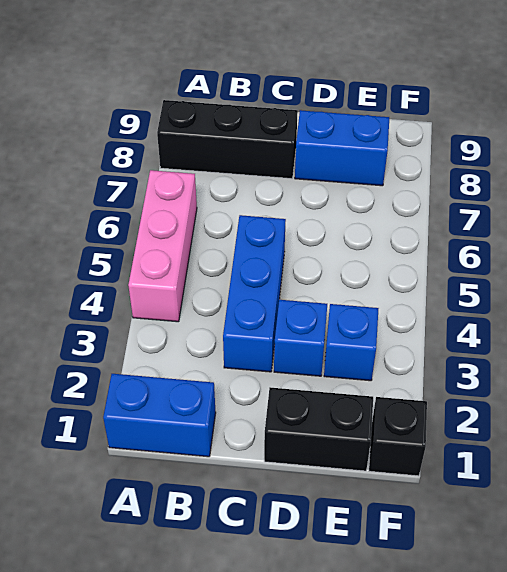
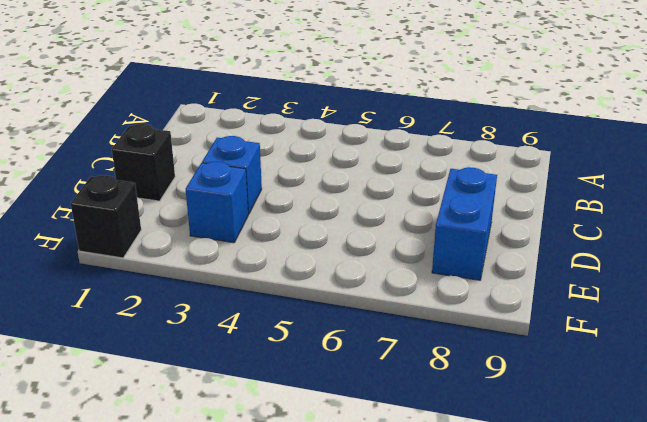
black brick D1 level 1 -> black brick D1:E1 level 1
none -> blue brick A1:B1 level 1
none -> pink brick A4:A6 level 1

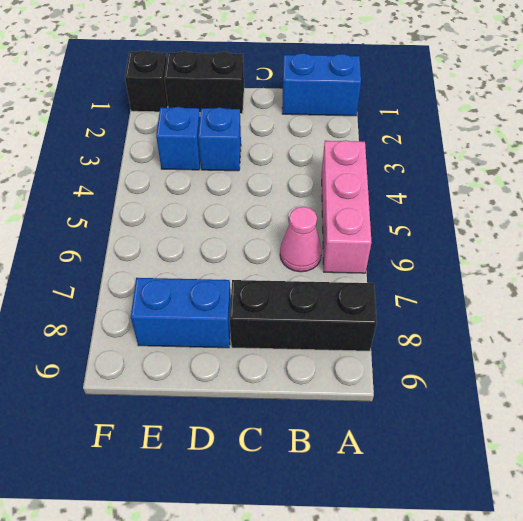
pink cone B6 level 1 -> none
none -> blue brick C3:C5 level 1

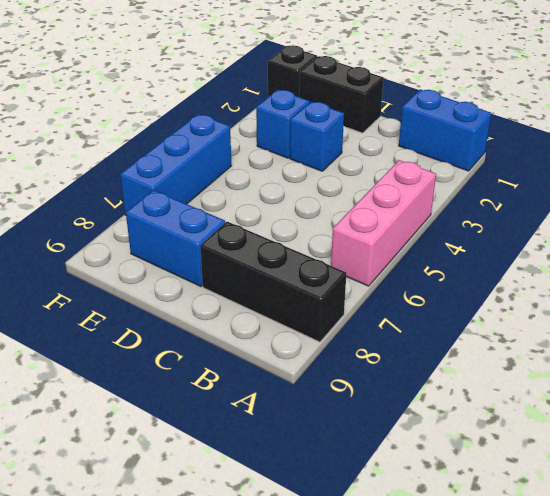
blue brick F5:F7 level 1 -> blue brick C3:C5 level 1

